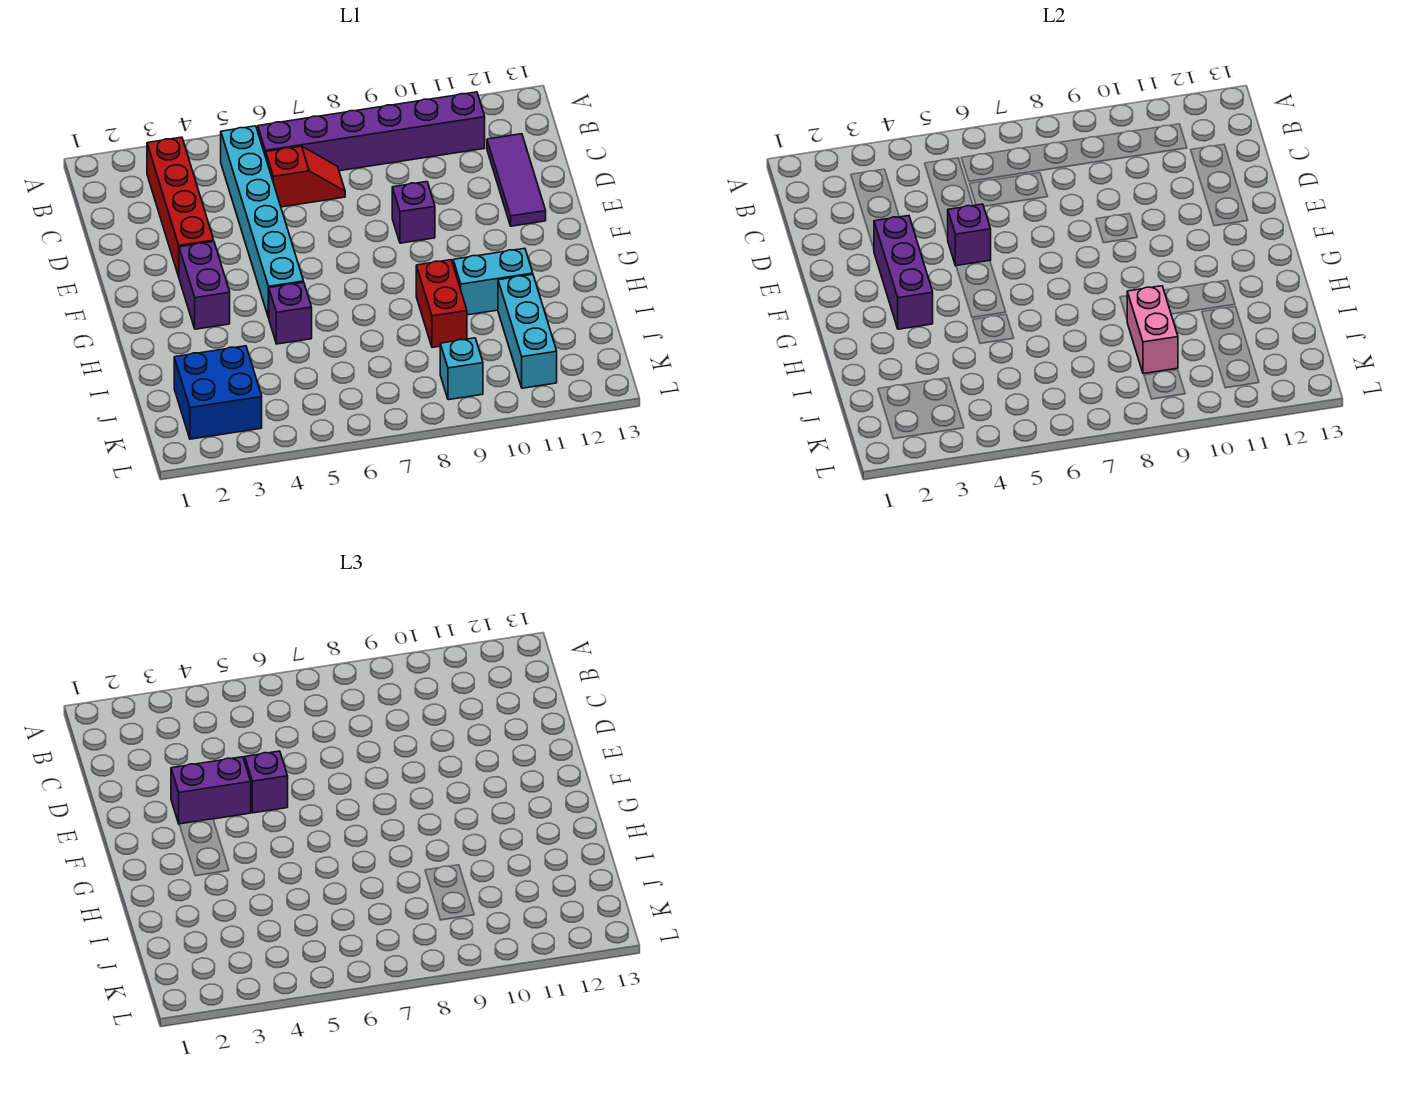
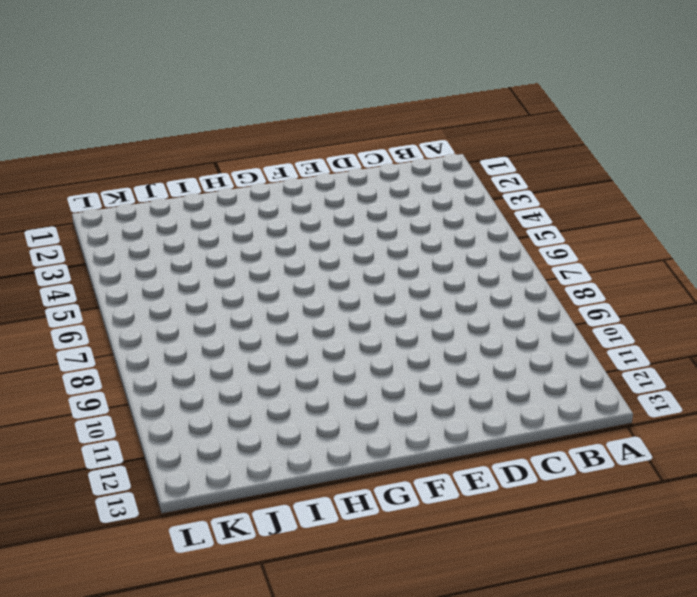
none -> red brick B3:E3 level 1
none -> cyan brick B5:G5 level 1
none -> purple brick B6:B11 level 1

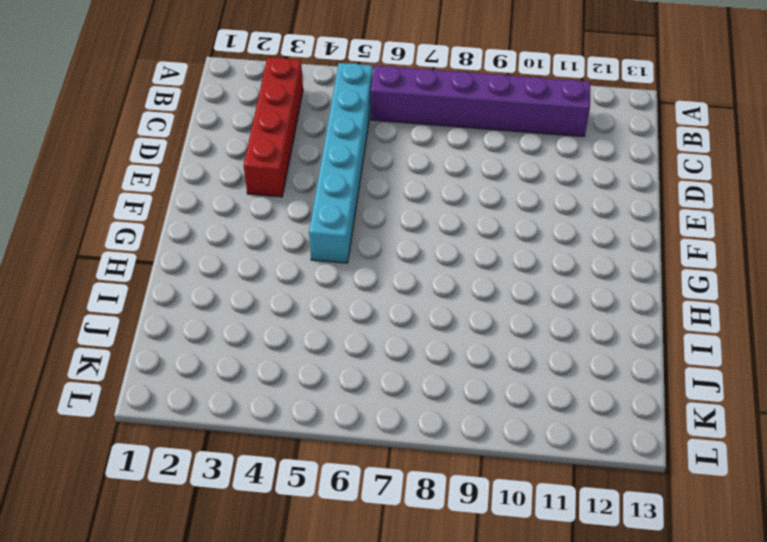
none -> red slope C6:C7 level 1 top 6
none -> purple tile C12:E12 level 1
none -> purple brick E9 level 1

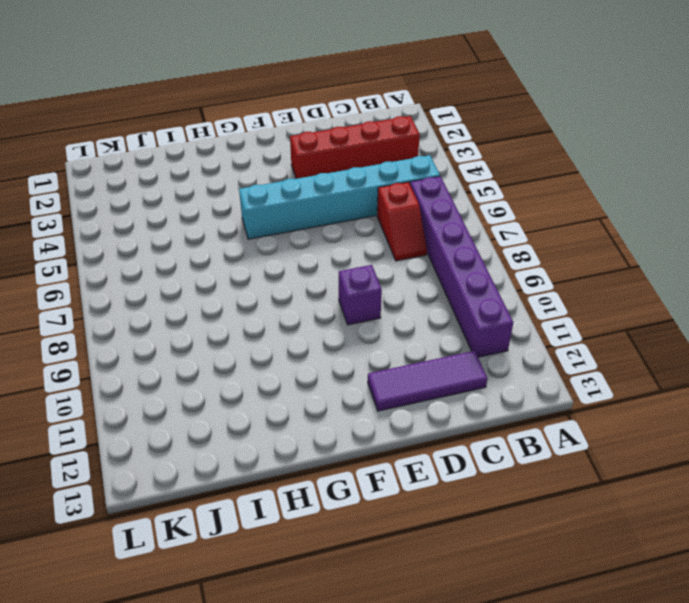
none -> purple brick F3:G3 level 1
none -> purple brick H5 level 1
none -> red brick H9:I9 level 1

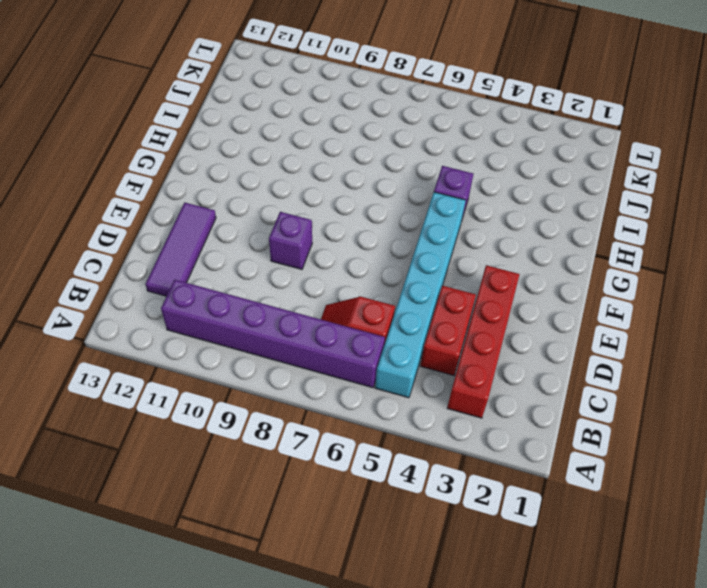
red brick C4:D4 level 1 -> red brick H9:I9 level 1
none -> purple brick F3:G3 level 1
none -> cyan brick H10:H11 level 1
none -> cyan brick I11:K11 level 1

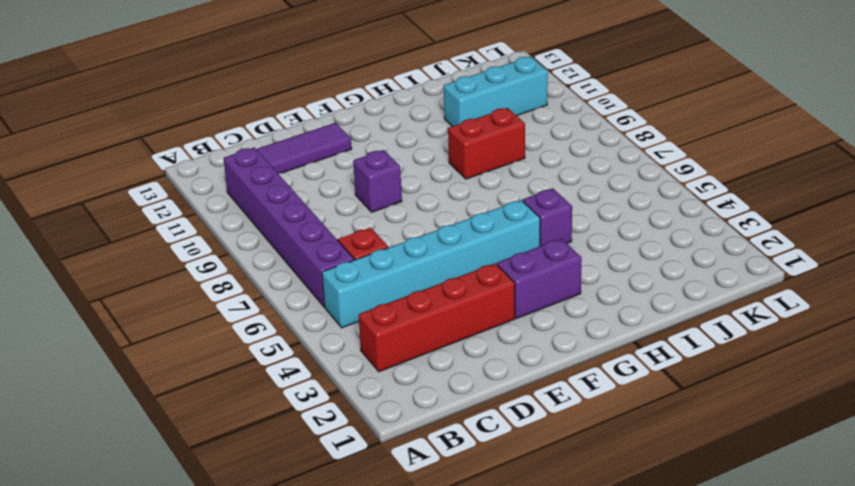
none -> cyan brick H10:H11 level 1
none -> blue brick J2:K3 level 1
none -> cyan brick K9 level 1

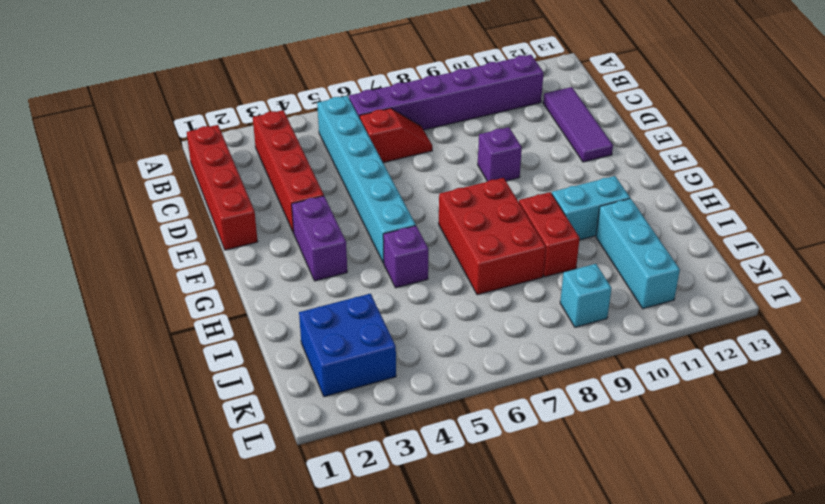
red brick B1:E1 level 1 -> none
red brick G7:I8 level 1 -> none
none -> purple brick E3:G3 level 2
none -> purple brick E5 level 2
none -> pink brick I9:J9 level 2

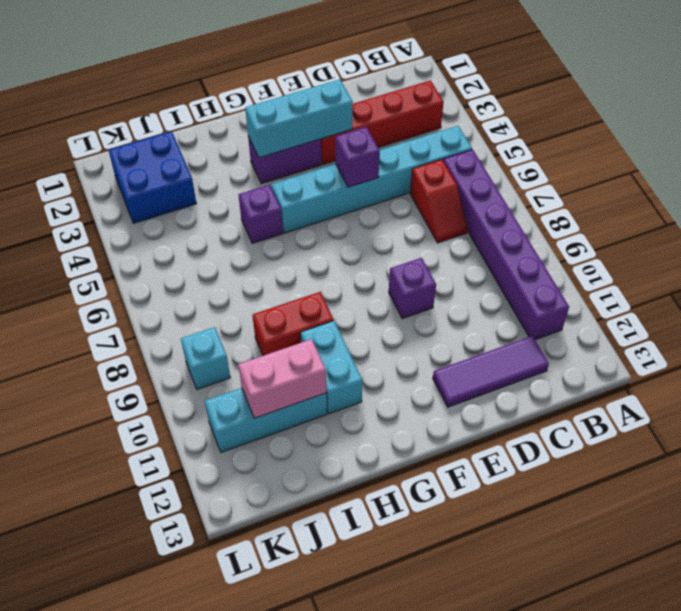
cyan brick E3:G3 level 2 -> purple brick E3:G3 level 2
pink brick I11:J11 level 2 -> pink brick I9:J9 level 2
none -> purple brick E3:E4 level 3
none -> purple brick E5 level 3

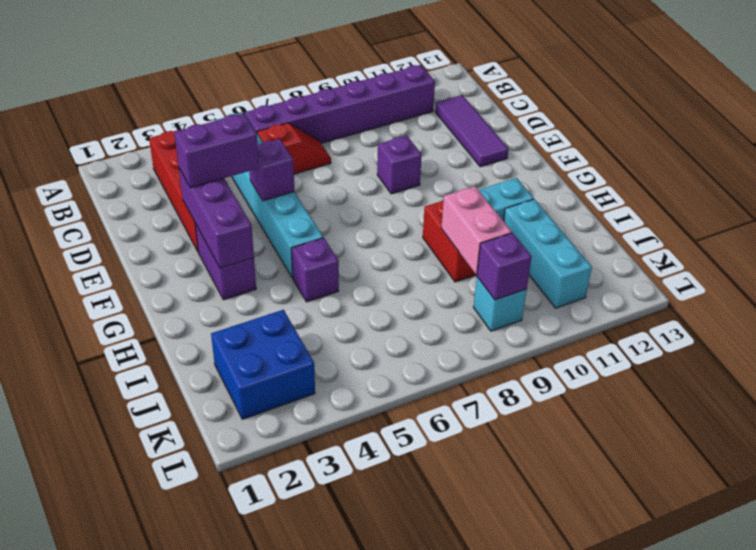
purple brick K9 level 2 -> purple brick E5 level 3

